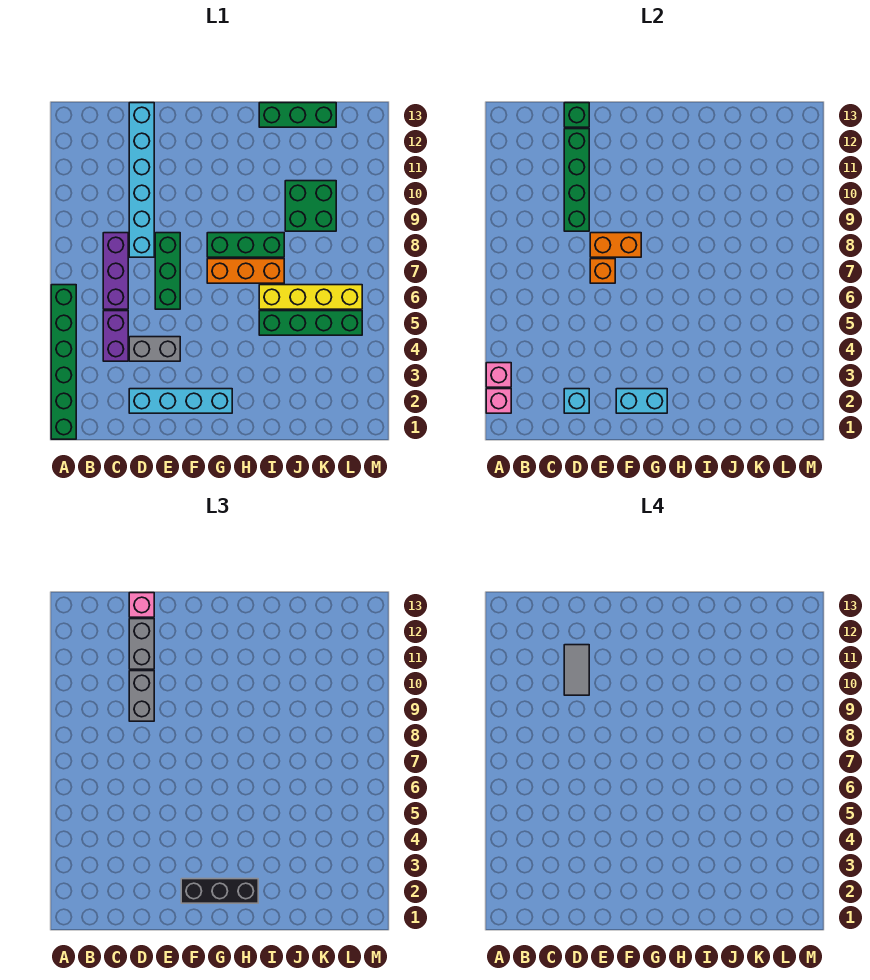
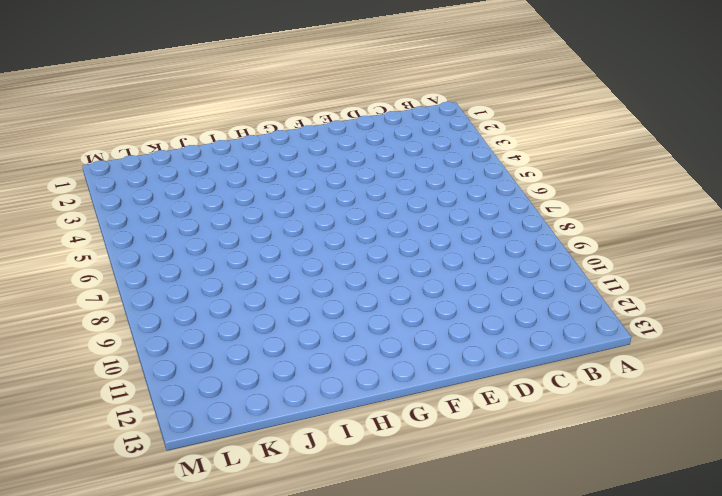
none -> green brick A1:A6 level 1
none -> purple brick C4:C5 level 1
none -> purple brick C6:C8 level 1

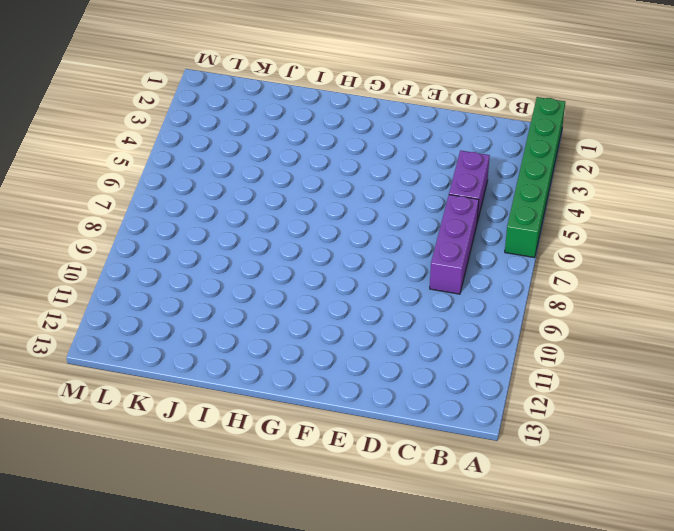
none -> cyan brick D2:G2 level 1
none -> grey brick D4:E4 level 1
none -> cyan brick D8:D13 level 1

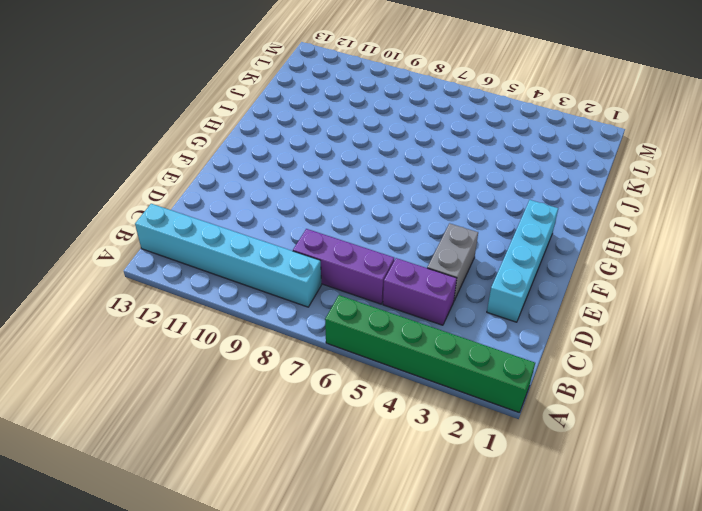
cyan brick B8:B13 level 1 -> cyan brick D8:D13 level 1
none -> green brick E6:E8 level 1
none -> orange brick G7:I7 level 1
none -> green brick G8:I8 level 1

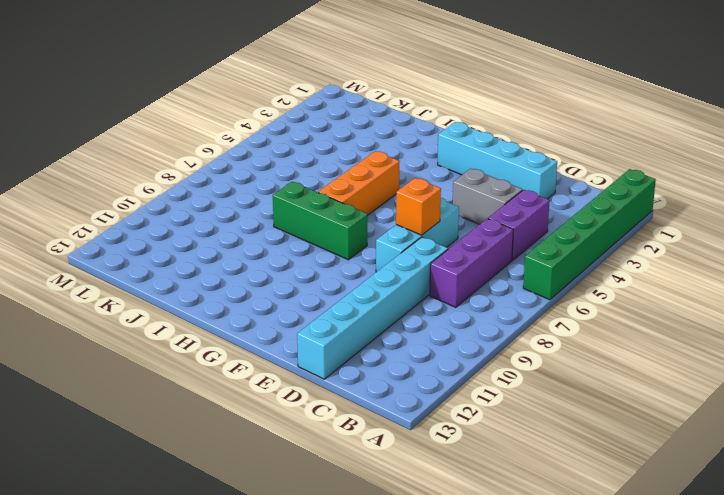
cyan brick E6:E8 level 1 -> green brick E6:E8 level 1
orange brick H5:H7 level 1 -> orange brick G7:I7 level 1
none -> green brick I5:L5 level 1
none -> yellow brick I6:L6 level 1
none -> green brick I13:K13 level 1

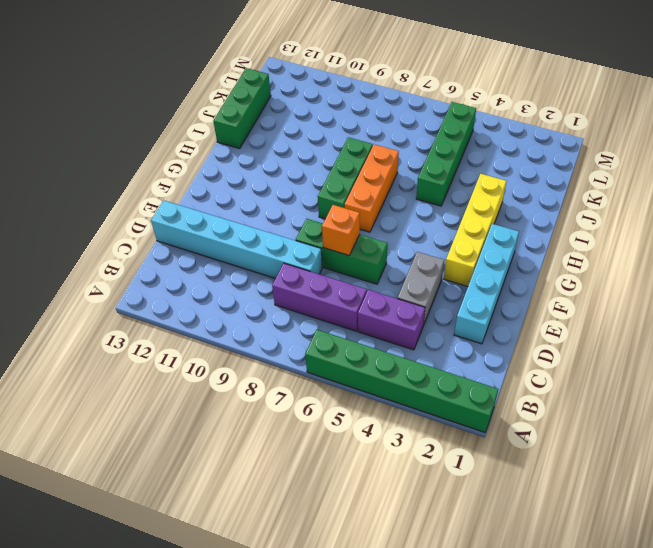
yellow brick F3:I3 level 1 -> yellow brick I6:L6 level 1
none -> green brick J9:K10 level 1
none -> pink brick A2 level 2
none -> pink brick A3 level 2

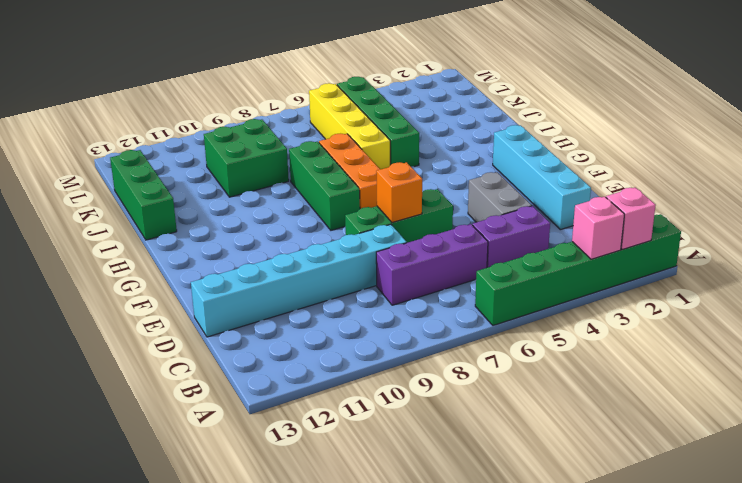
none -> cyan brick D2 level 2
none -> green brick D9:D12 level 2
none -> green brick D13 level 2

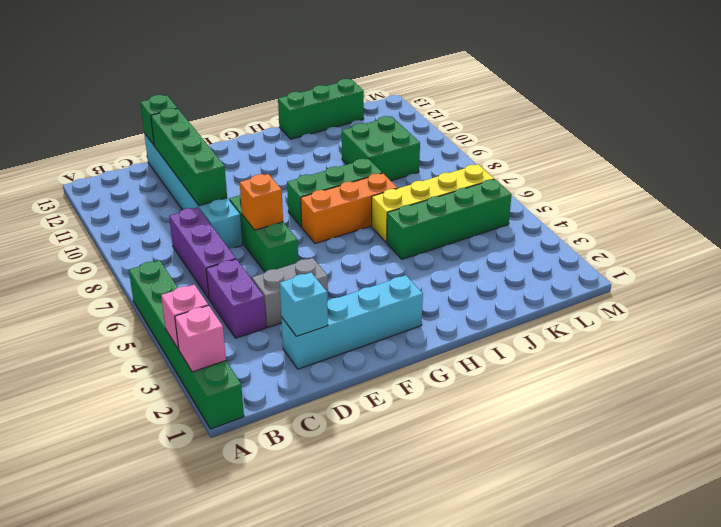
none -> orange brick E8:F8 level 2
none -> cyan brick F2:G2 level 2
none -> grey brick D9:D10 level 3

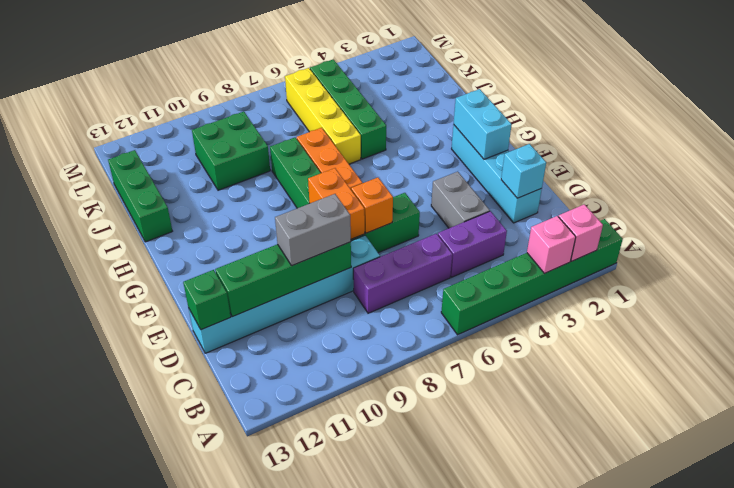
none -> grey brick D11:D12 level 3
none -> pink brick D13 level 3
none -> black brick F2:H2 level 3

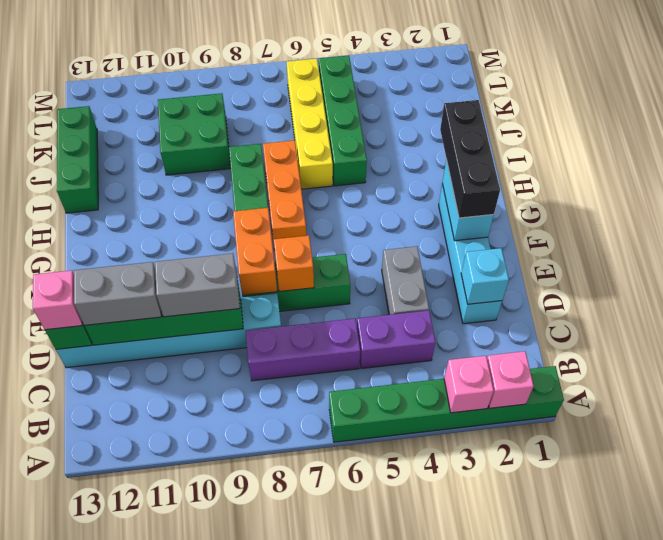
none -> grey tile D10:D11 level 4

